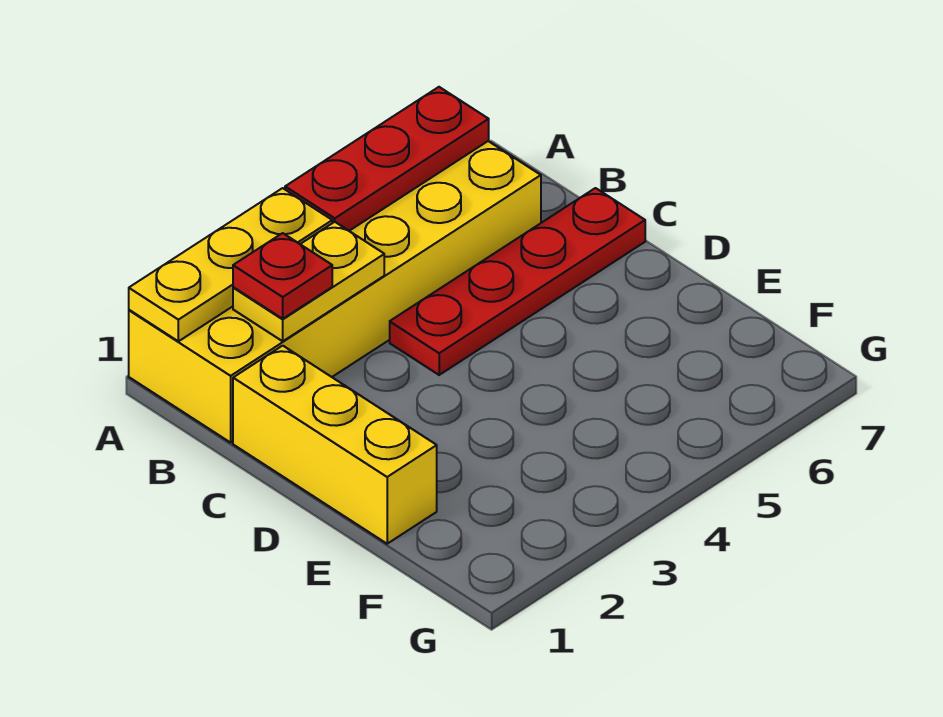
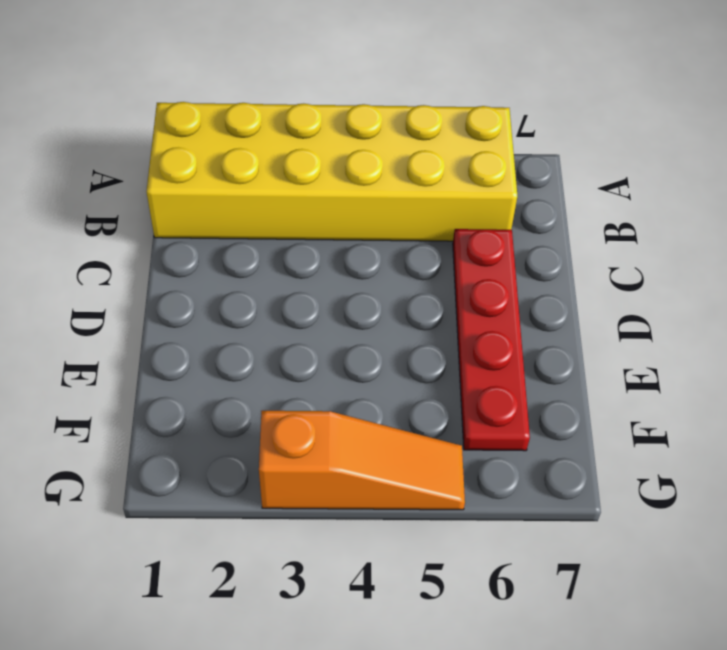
red plate C6:F6 level 1 -> red plate C4:C7 level 1
orange slope G3:G5 level 1 top 3 -> none
none -> yellow brick C1:E1 level 1
none -> yellow plate A1:A3 level 2

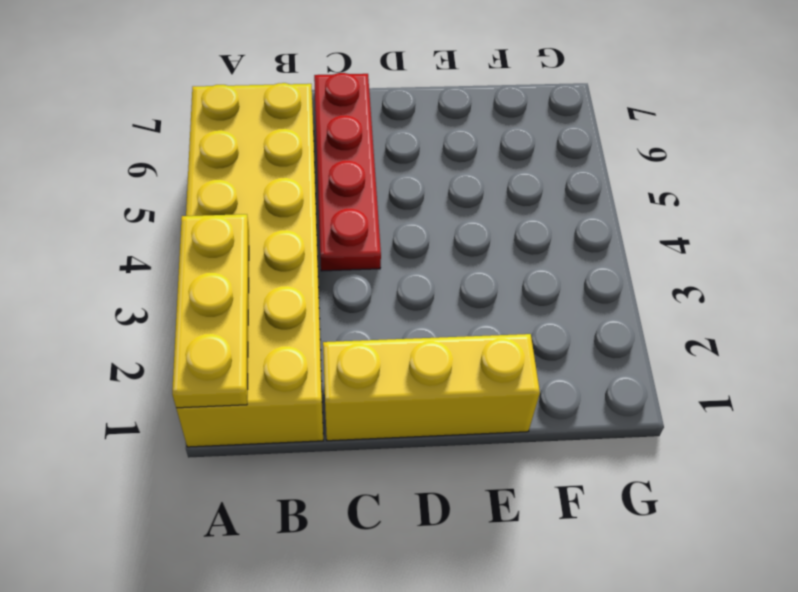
none -> red plate A4:A6 level 2
none -> yellow plate B2:B3 level 2

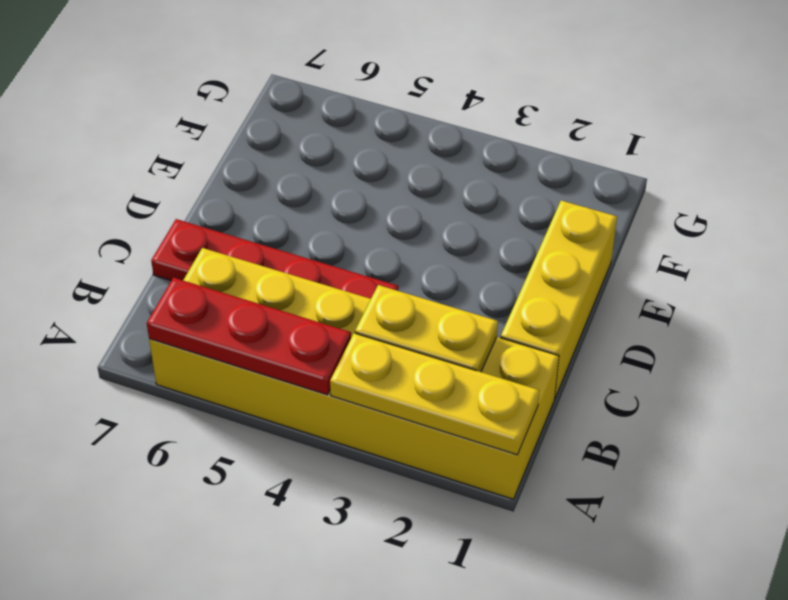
none -> red plate B2 level 3

